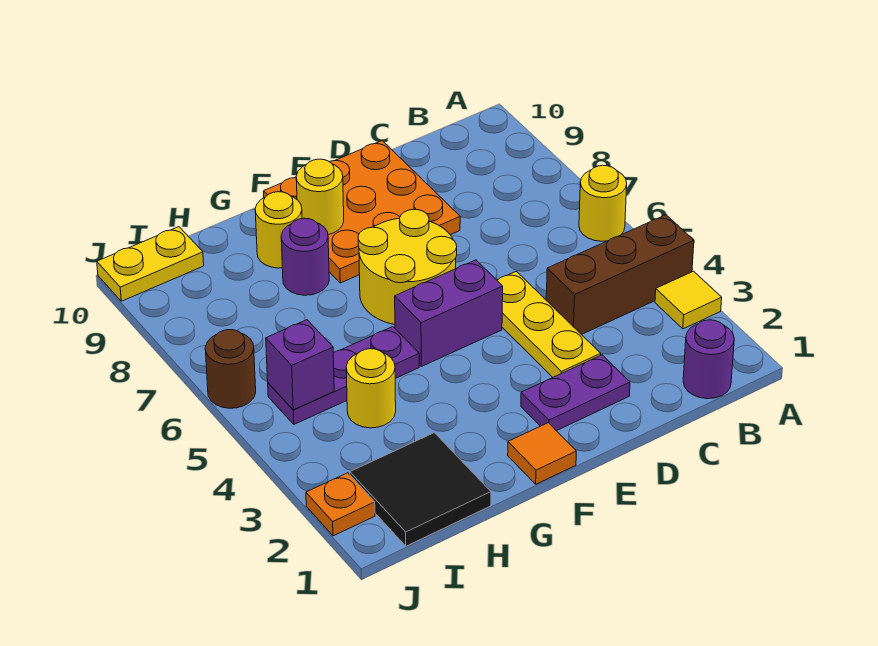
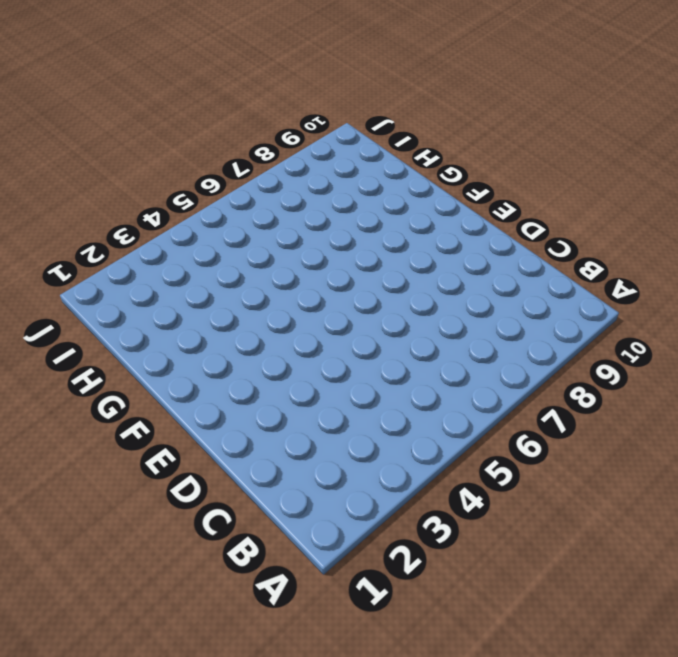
none -> yellow tile A3 level 1
none -> brown brick A4:C4 level 1
none -> yellow round brick A6 level 1

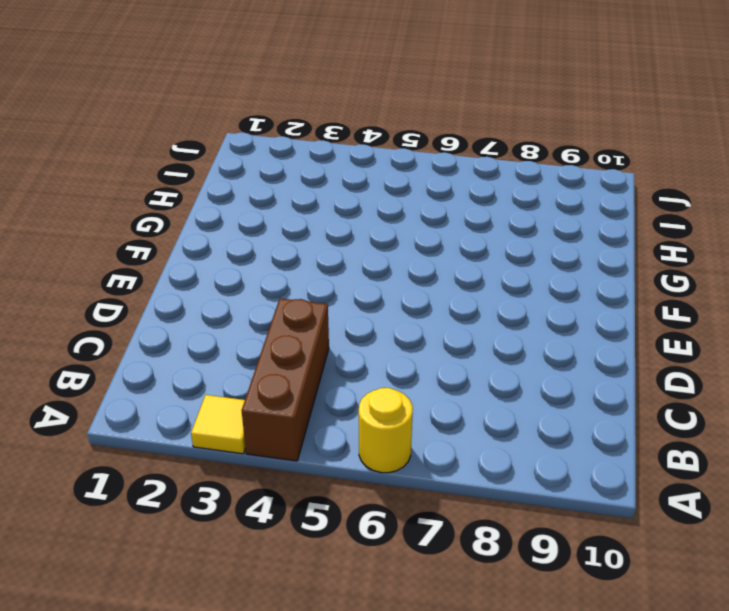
none -> purple round brick B1 level 1
none -> purple plate D2:E2 level 1
none -> yellow plate D3:D5 level 1

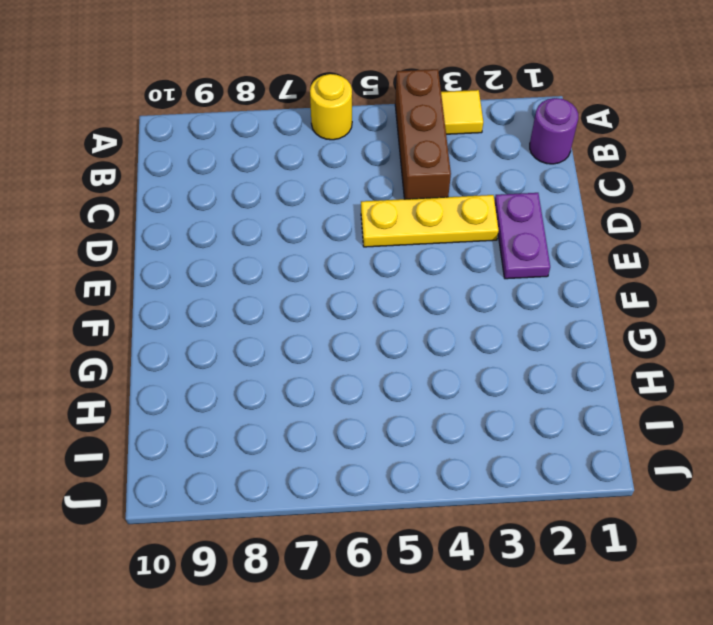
none -> orange plate D8:F10 level 1
none -> purple brick E5:F5 level 1
none -> yellow round brick E6:F7 level 1

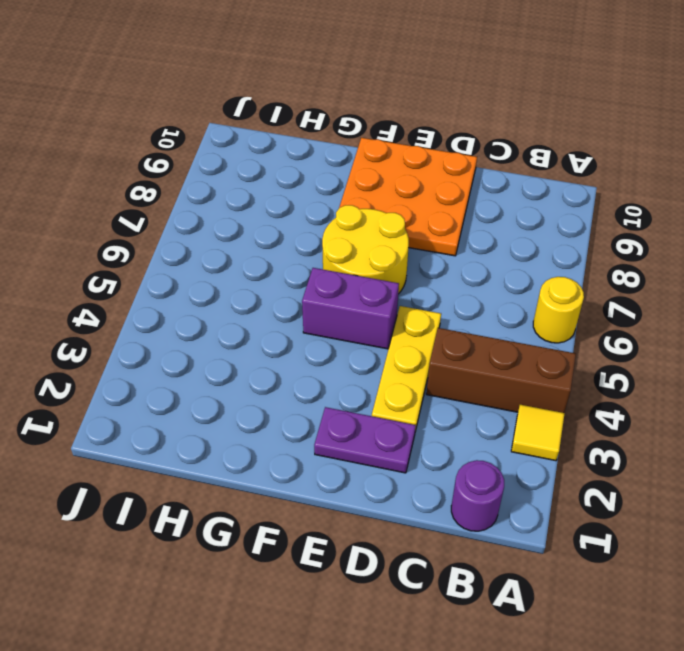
none -> orange tile F1 level 1
none -> purple plate G5:I5 level 1
none -> purple round brick G8 level 1

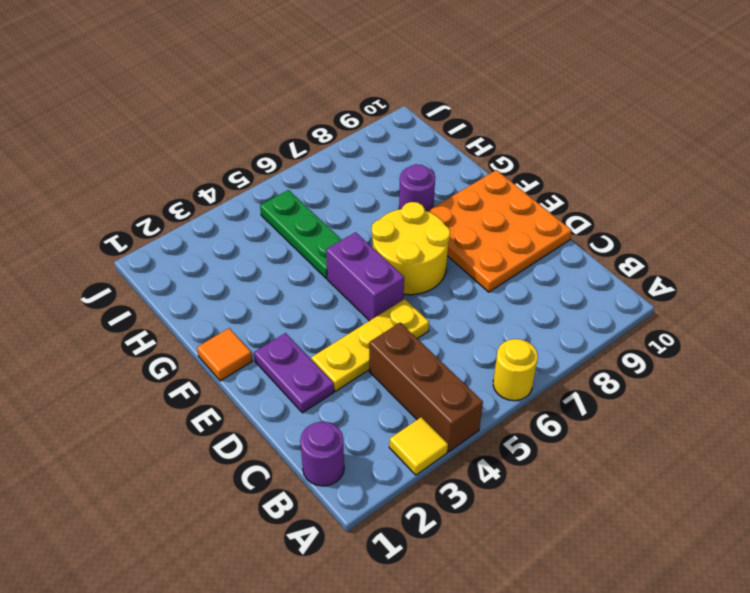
green plate G5:I5 level 1 -> purple plate G5:I5 level 1
none -> yellow round brick G9 level 1
none -> black tile H1:I2 level 1
none -> yellow round brick H4 level 1

